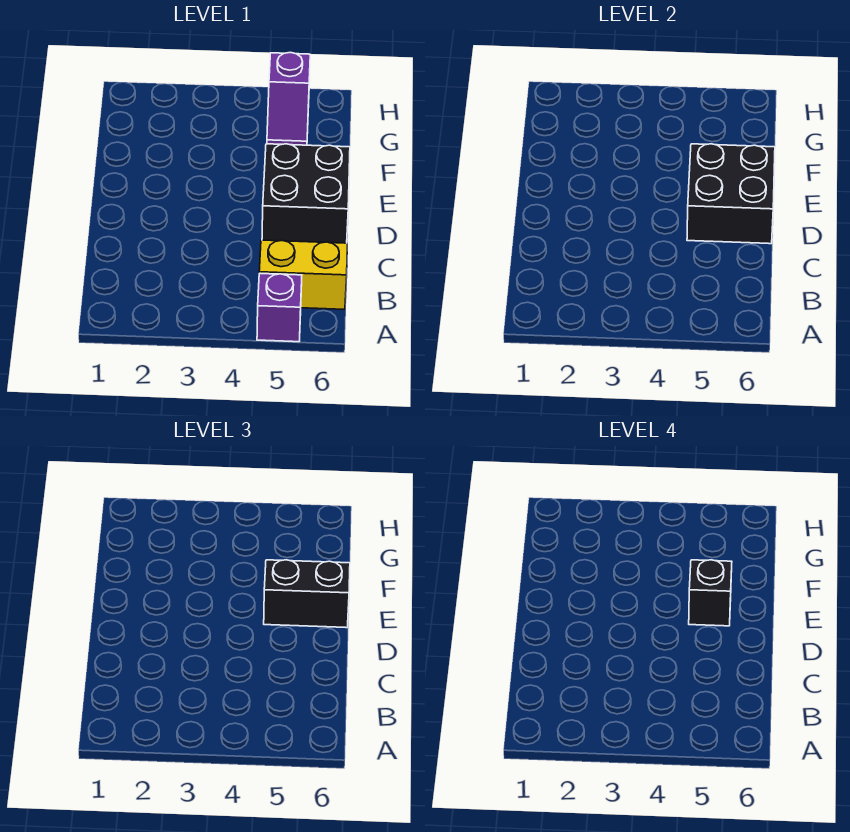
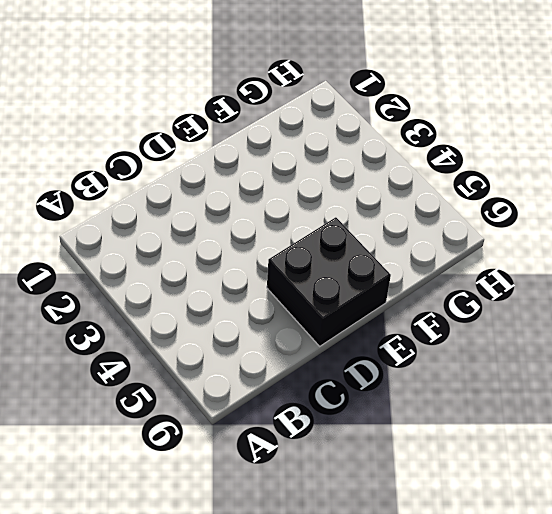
none -> purple brick A5 level 1
none -> yellow brick B5:B6 level 1

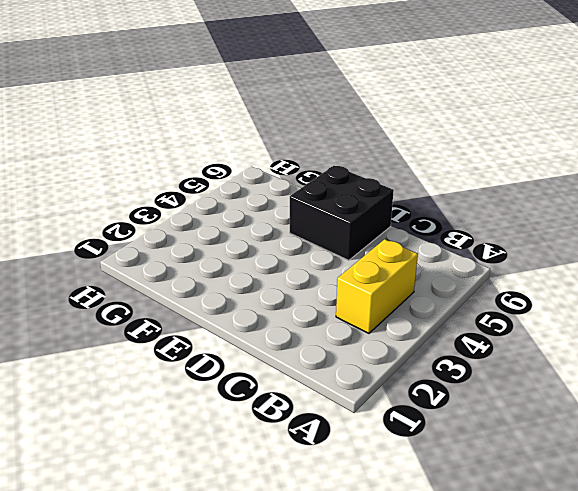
yellow brick B3:B4 level 1 -> yellow brick B5:B6 level 1
none -> purple brick A5 level 1
none -> purple slope G5:H5 level 1 top H

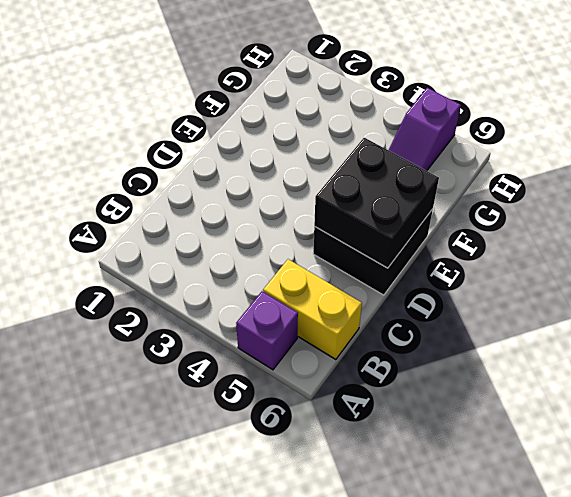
none -> black brick E5:E6 level 3
none -> black brick E5 level 4

